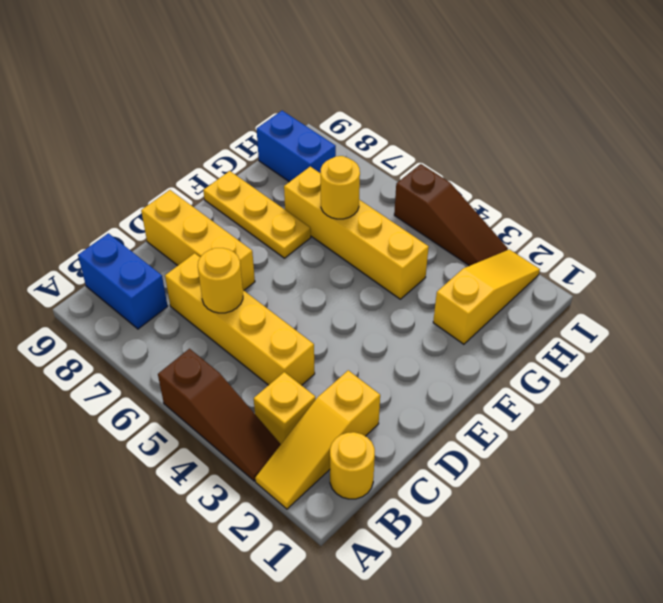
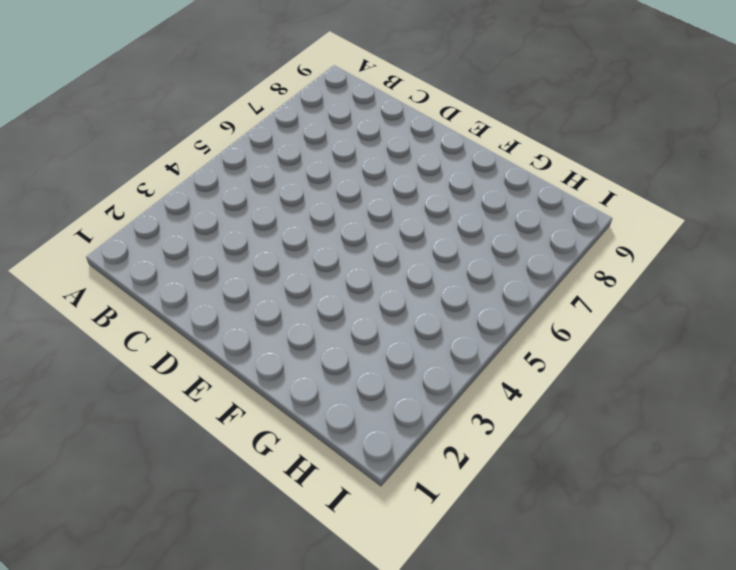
none -> yellow slope A2:C2 level 1 top C
none -> brown slope A3:A5 level 1 top 5
none -> yellow round brick B1 level 1

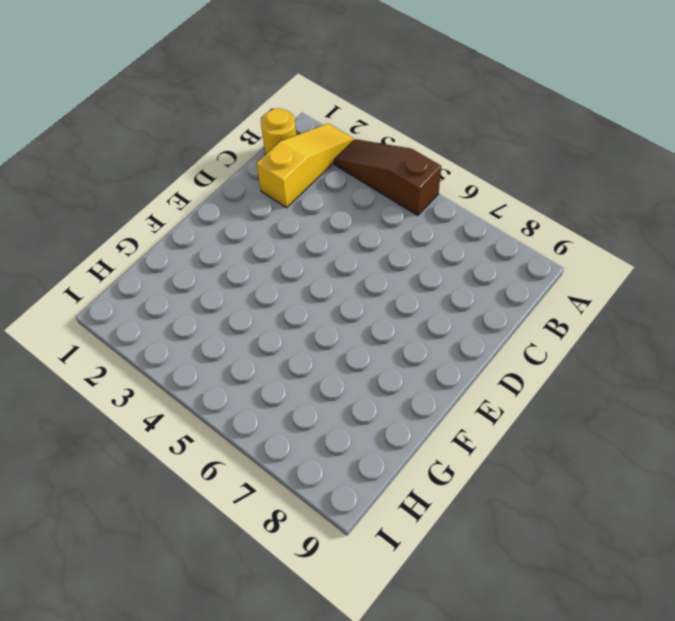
none -> yellow brick B3 level 1
none -> blue brick B8:B9 level 1
none -> yellow brick C4:C7 level 1

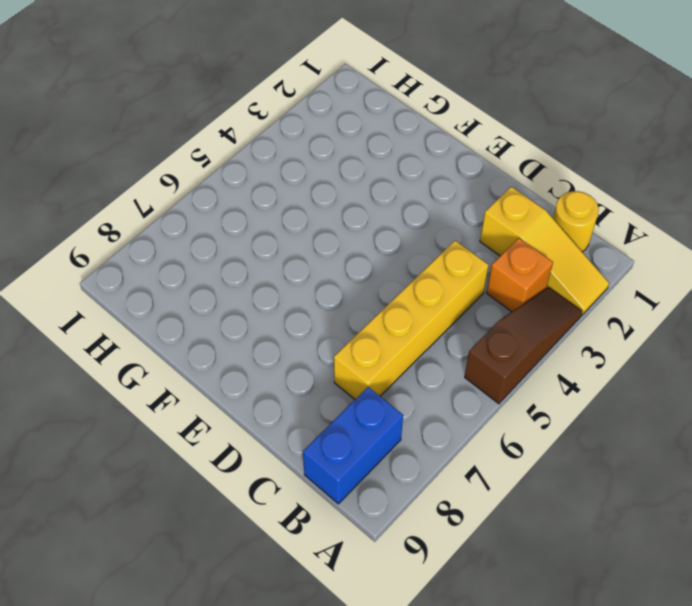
orange brick B3 level 1 -> yellow brick B3 level 1
none -> yellow brick D7:D9 level 1
none -> yellow plate F7:F9 level 1
none -> yellow slope G2:I2 level 1 top G

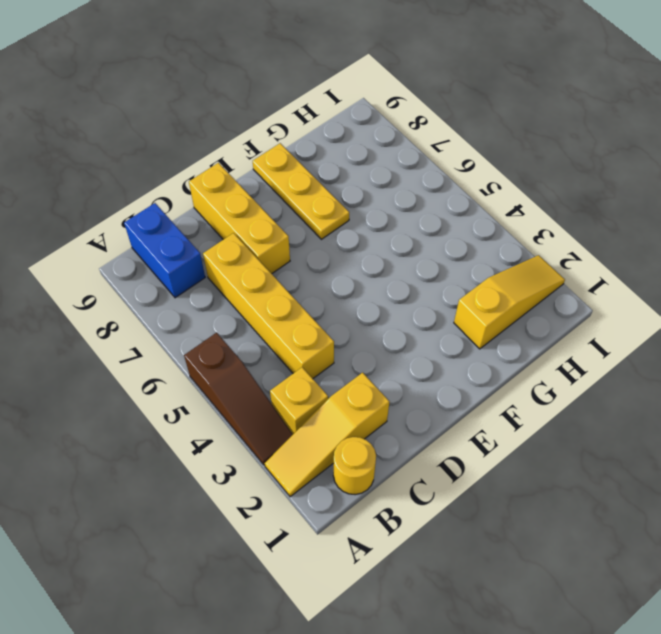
none -> yellow brick G4:G7 level 1
none -> blue brick H8:H9 level 1
none -> brown slope I3:I5 level 1 top 5

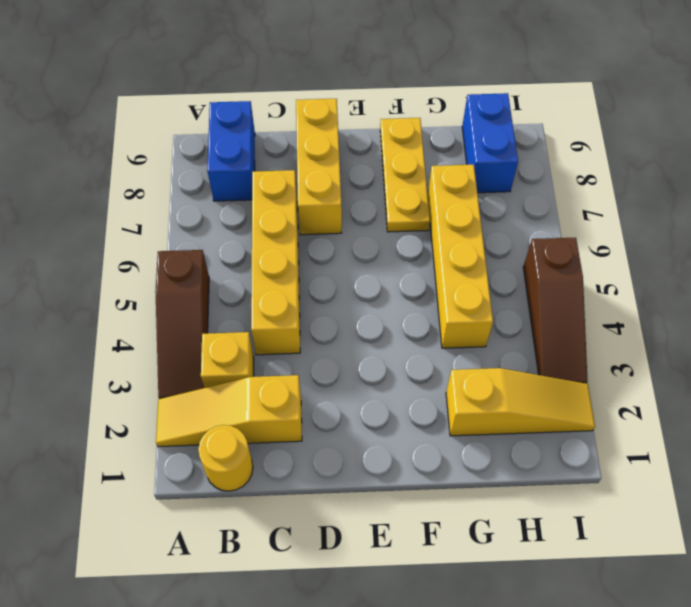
none -> yellow round brick C6 level 2
none -> yellow round brick G6 level 2

